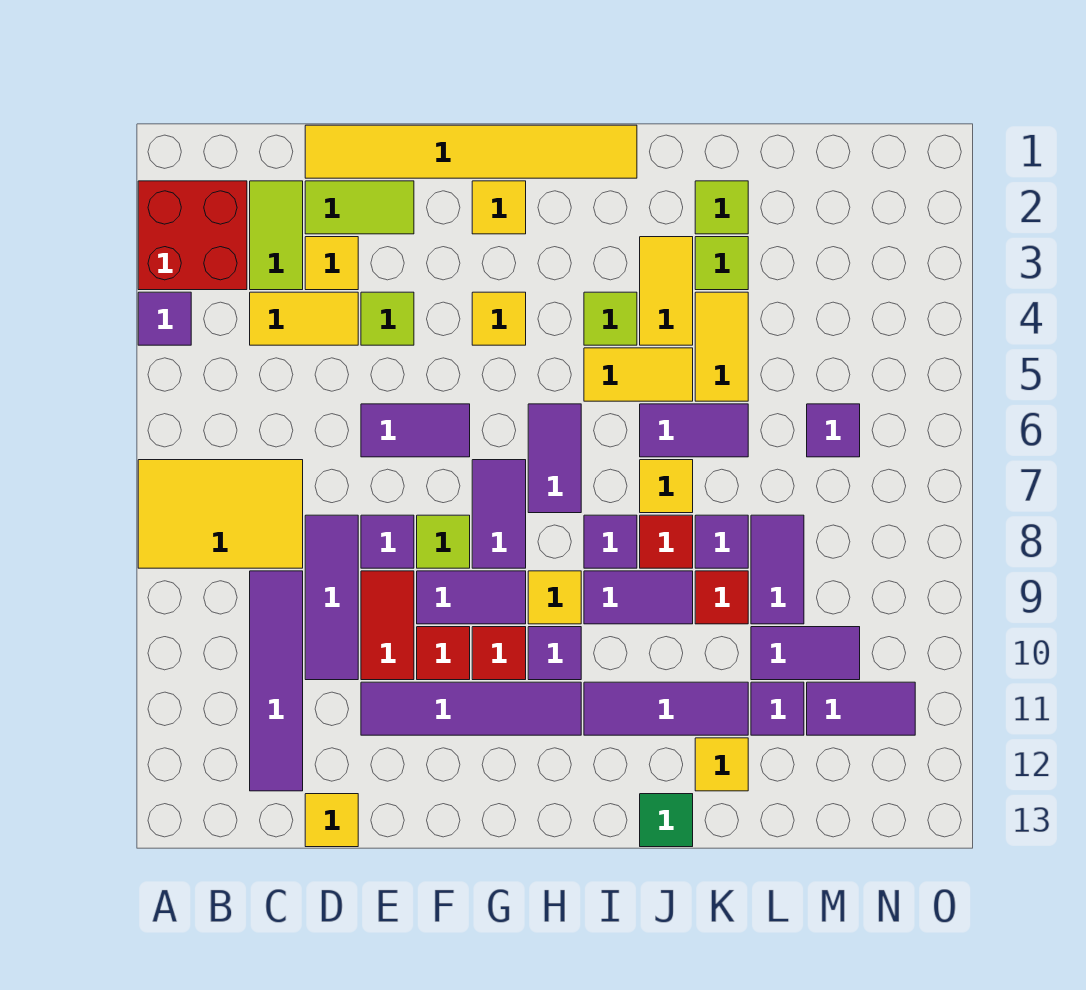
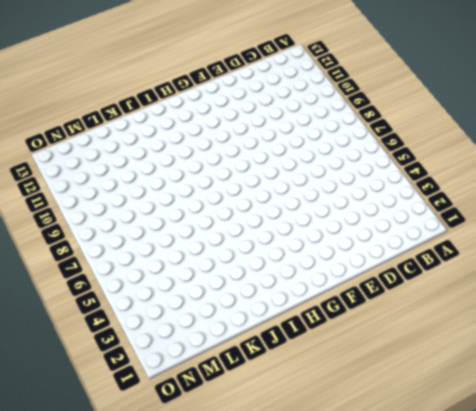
none -> red brick A2:B3 level 1
none -> purple tile A4 level 1
none -> yellow tile A7:C8 level 1
none -> lime tile C2:C3 level 1

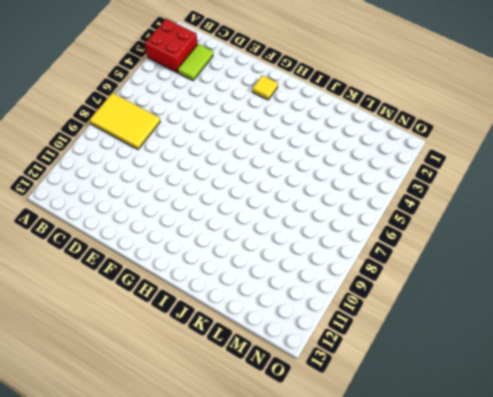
none -> purple tile A4 level 1
none -> yellow tile C4:D4 level 1
none -> purple tile C9:C12 level 1
none -> yellow tile D1:I1 level 1

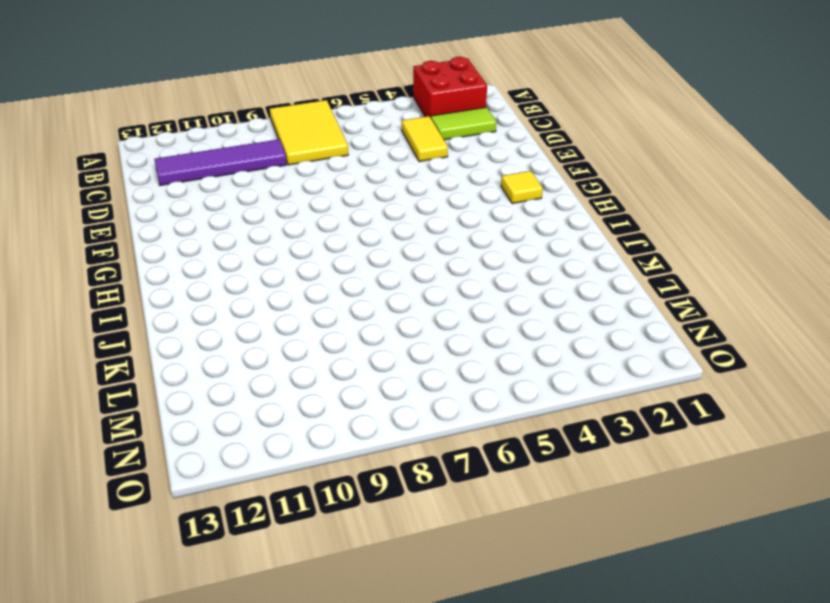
none -> purple tile A4 level 1
none -> yellow tile D1:I1 level 1
none -> lime tile D2:E2 level 1
none -> yellow tile D3 level 1

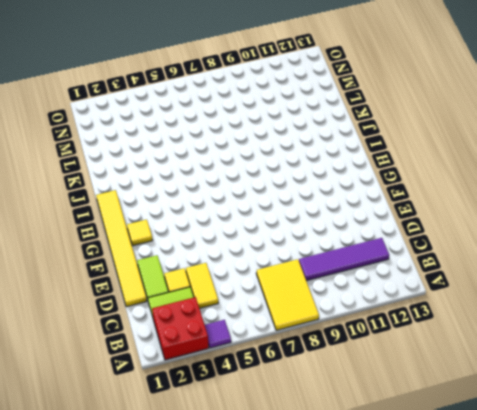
none -> purple tile D8:D10 level 1
none -> yellow tile D13 level 1
none -> lime tile E4 level 1
none -> purple tile E6:F6 level 1

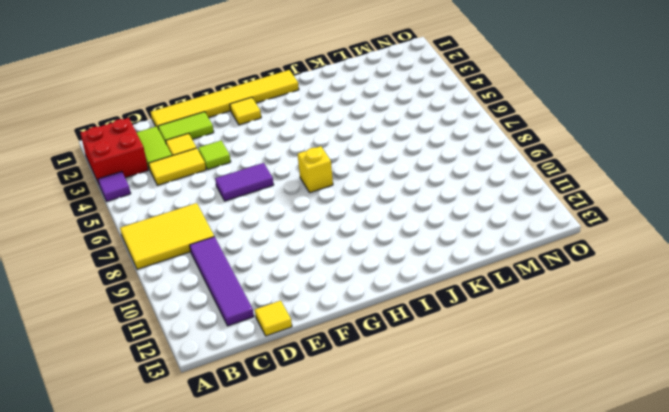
yellow brick H7 level 1 -> purple tile H6:H7 level 1
none -> purple tile D8:D10 level 1
none -> purple tile E8 level 1
none -> red tile E9:E10 level 1
none -> purple tile E11:H11 level 1

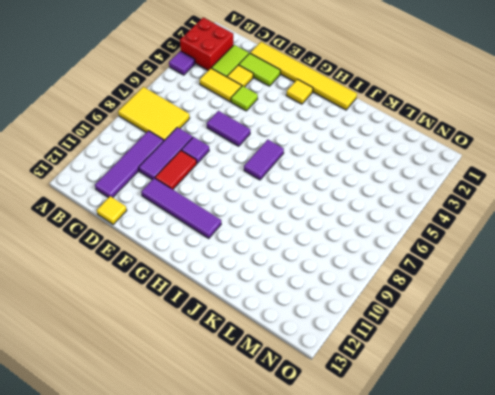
none -> lime tile F8 level 1
none -> purple tile F9:G9 level 1
none -> red tile F10 level 1
none -> yellow tile G4 level 1

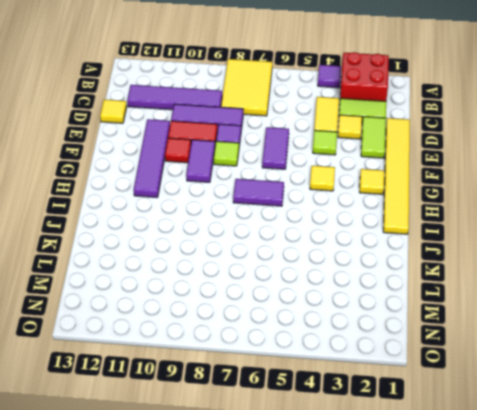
none -> purple tile G7:G8 level 1
none -> red tile G10 level 1
none -> yellow tile H9 level 1
none -> purple tile H10 level 1

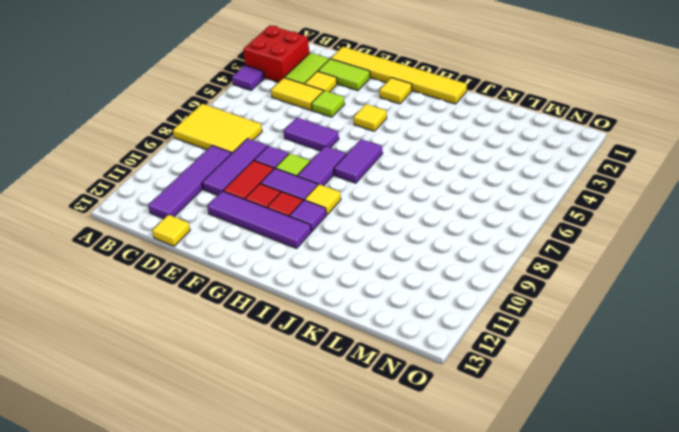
none -> lime tile I4 level 1
none -> yellow tile I5:J5 level 1
none -> purple tile I8 level 1
none -> purple tile I9:J9 level 1

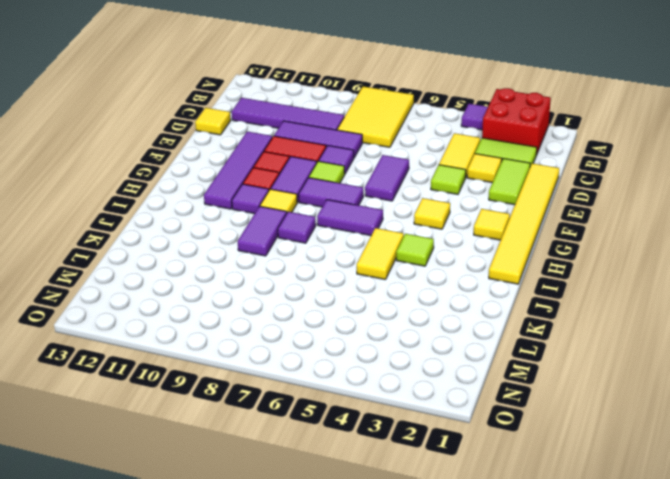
none -> purple tile I11:K11 level 1
none -> yellow tile J3:J4 level 1
none -> purple tile J6:K6 level 1
none -> yellow tile J7 level 1

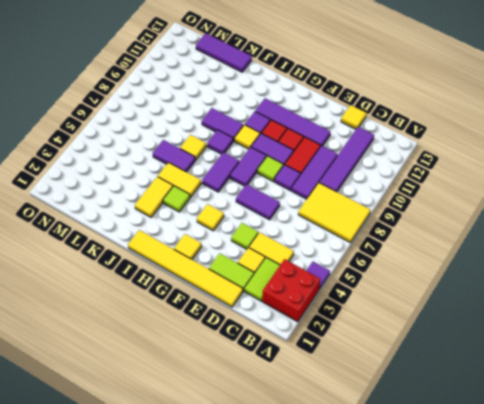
purple tile K13:M13 level 1 -> purple tile I11:K11 level 1
none -> red tile J8 level 1
none -> green tile J13 level 1
none -> lime tile K2 level 1
none -> lime tile K3 level 1

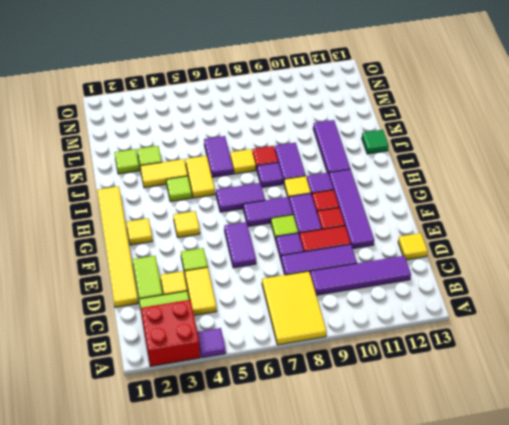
none -> yellow tile K4:K5 level 1
none -> purple tile K8 level 1
none -> red tile K9 level 1
none -> yellow tile K12 level 1

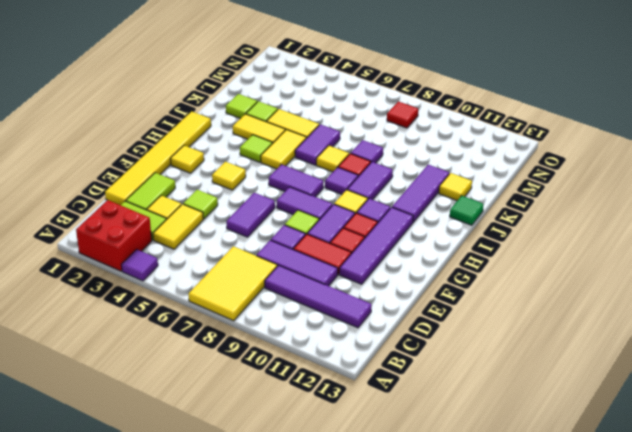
red tile N8 level 1 -> red tile K9 level 1
none -> yellow tile D13 level 1
none -> purple tile L8:L9 level 1
none -> purple tile L10:M10 level 1
none -> purple tile L11 level 1

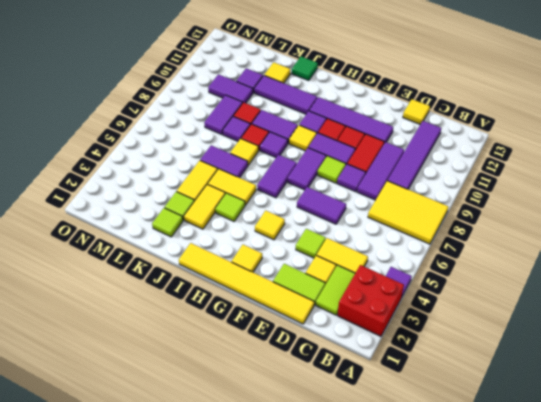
none -> purple tile M6 level 1
none -> purple tile M11:N11 level 1

